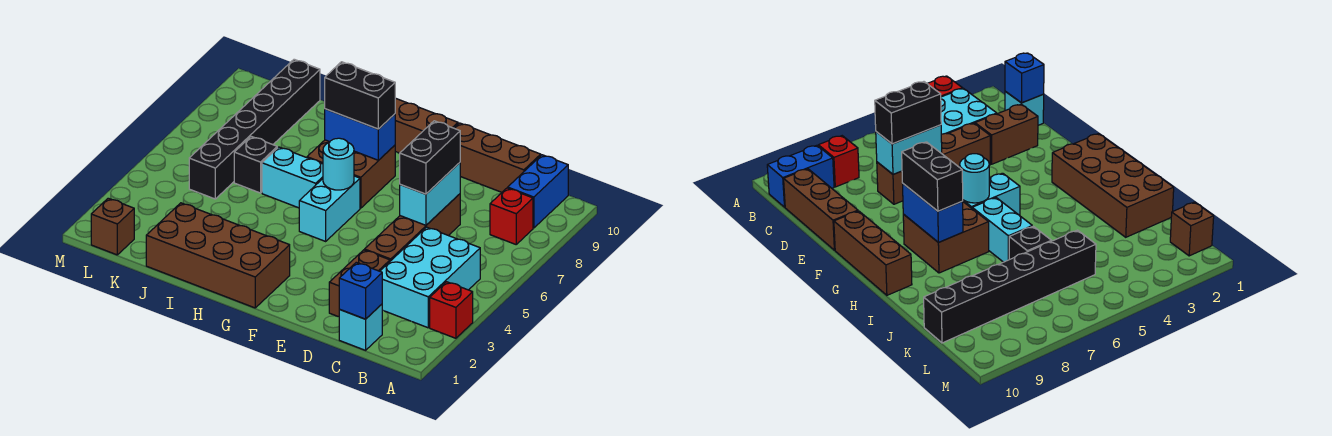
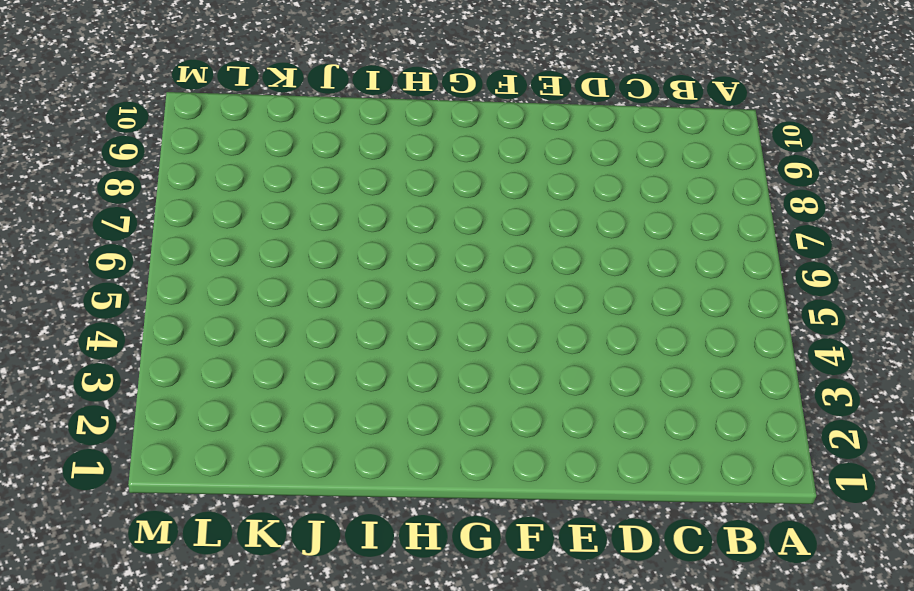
none -> red brick A3 level 1
none -> cyan brick B3:C5 level 1
none -> red brick B8 level 1

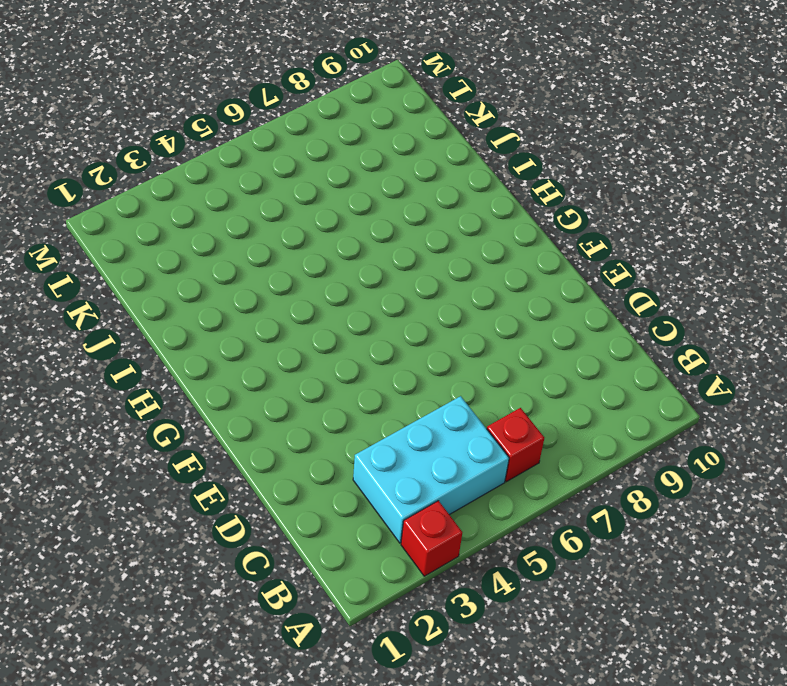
red brick B6 level 1 -> red brick B8 level 1
none -> blue brick B9:B10 level 1
none -> cyan brick C1 level 1
none -> brown brick C10:E10 level 1

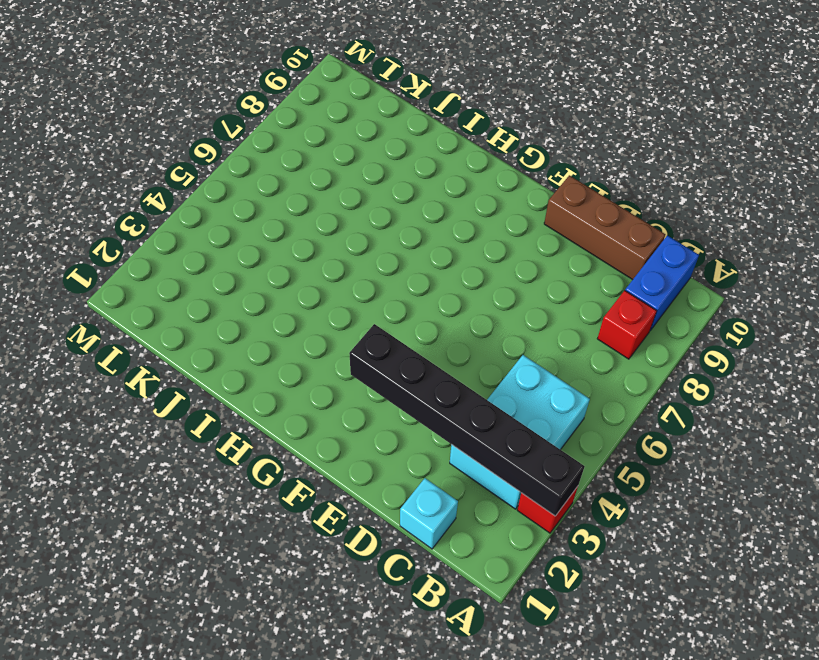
black brick A3:F3 level 2 -> black brick K5:K10 level 1
none -> brown brick D2:D3 level 1
none -> brown brick D4:D7 level 1
none -> brown brick F10:H10 level 1

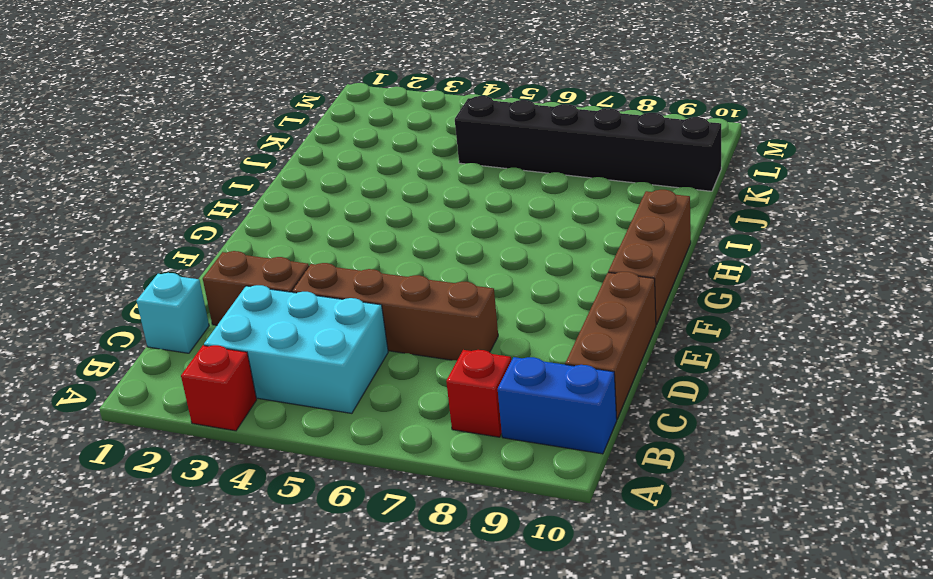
none -> brown brick G1:J2 level 1
none -> cyan brick G5:G6 level 1
none -> brown brick G7:H8 level 1

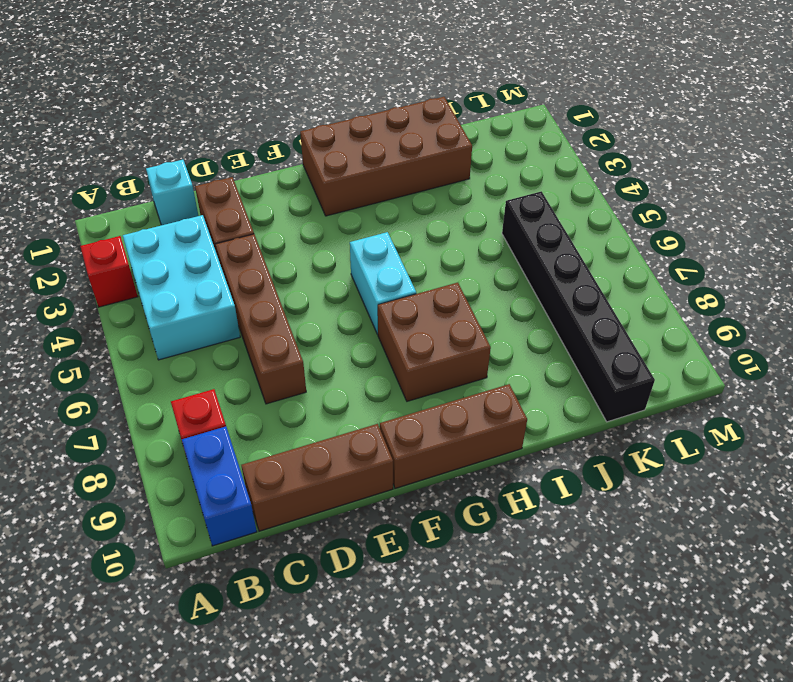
none -> cyan brick H6:I6 level 1
none -> black brick J6 level 1
none -> brown brick L1 level 1

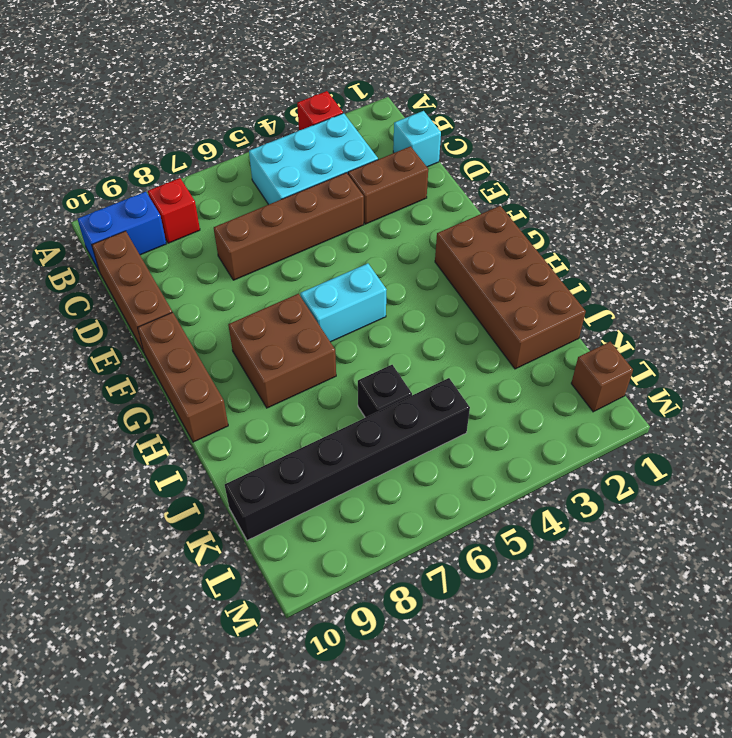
none -> cyan brick H6:I6 level 1
none -> blue brick C1 level 2
none -> cyan brick D6:D7 level 2

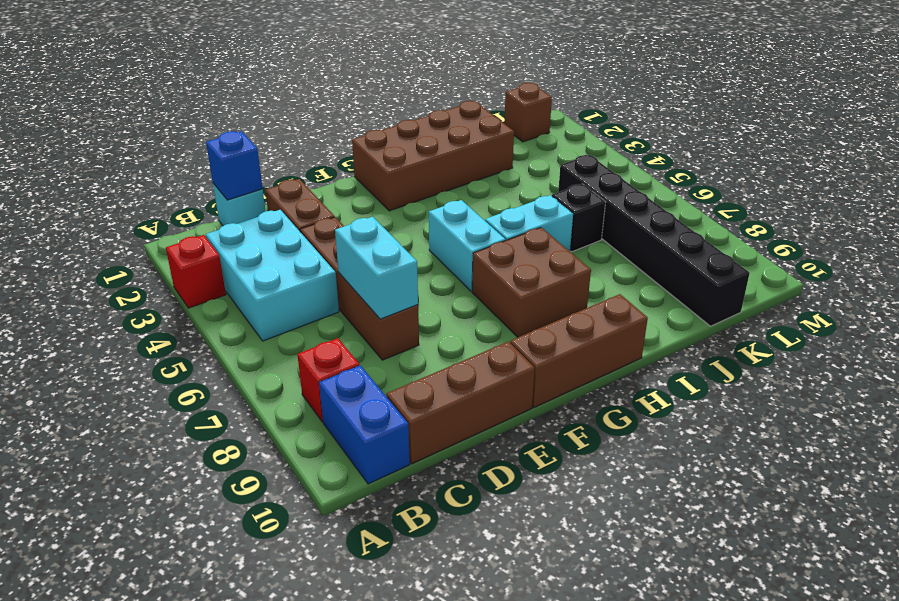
none -> cyan round brick G6 level 2
none -> blue brick G8:H8 level 2
none -> black brick D6:D7 level 3

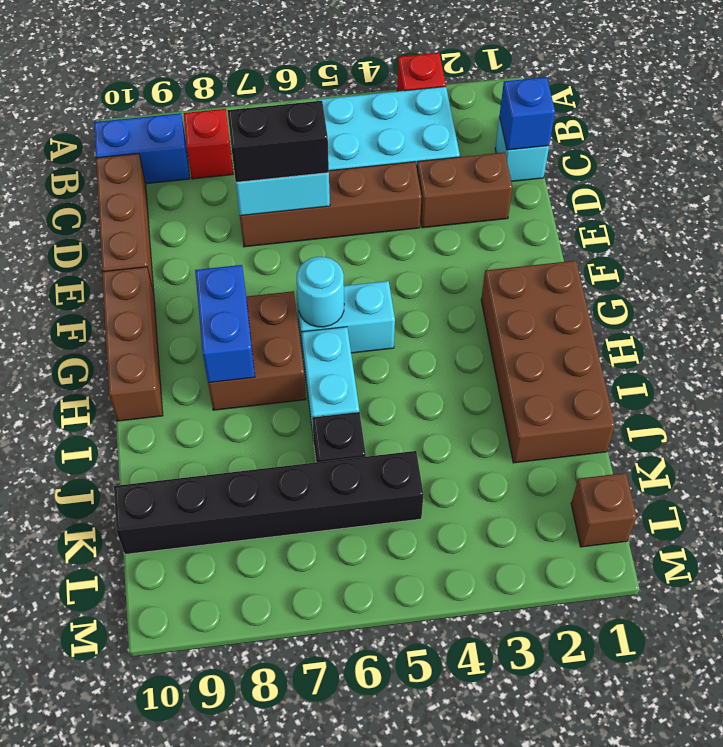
none -> black brick G8:H8 level 3

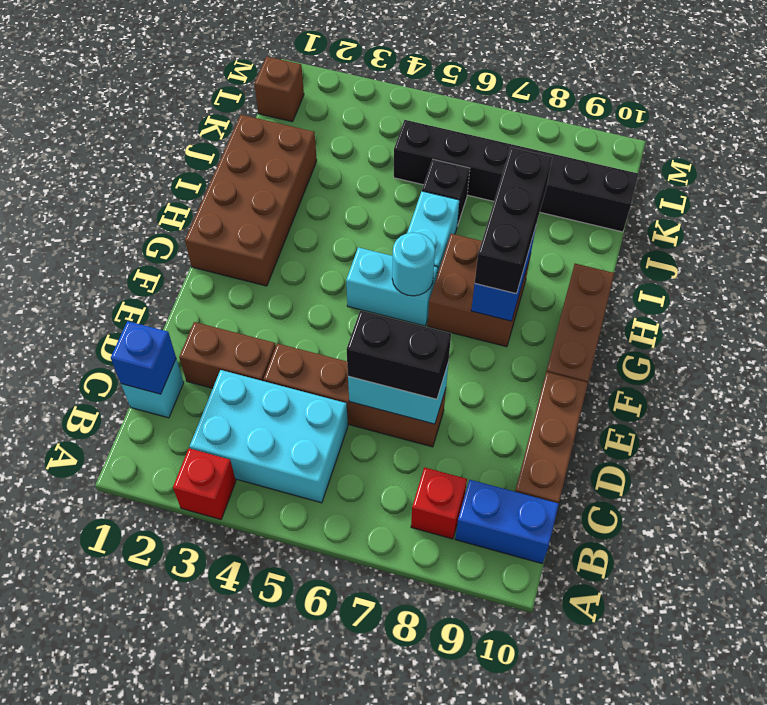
black brick G8:I8 level 3 -> black brick G8:H8 level 3

